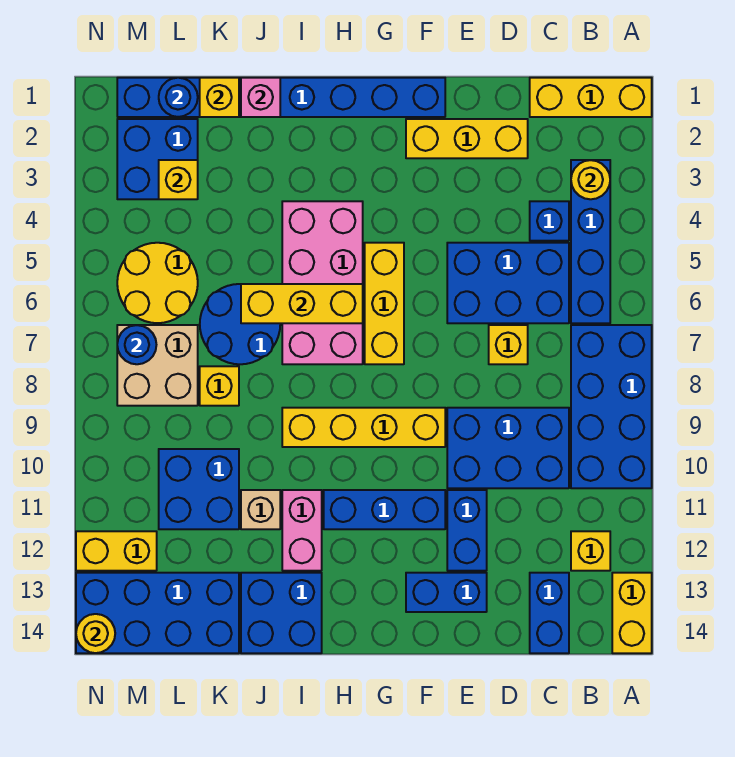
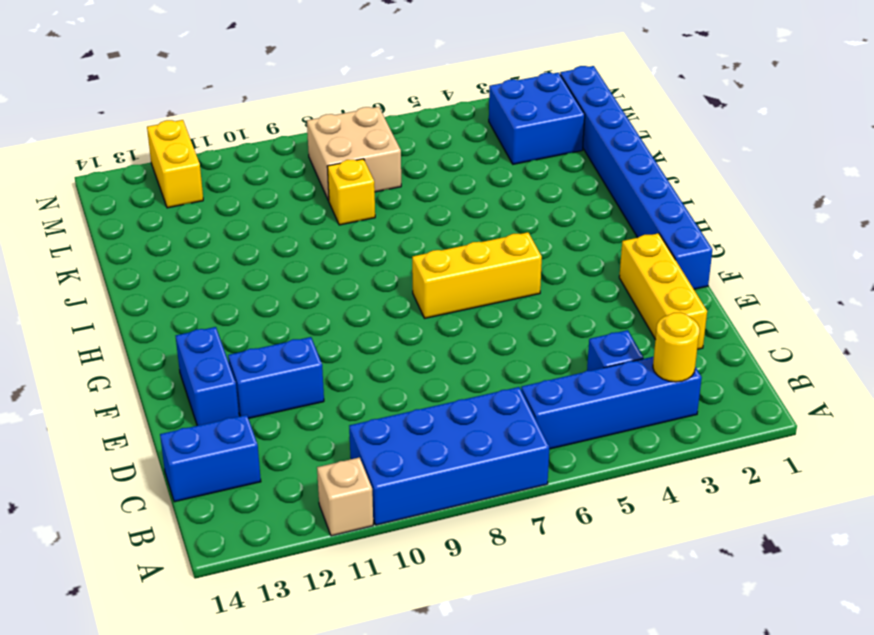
tan brick A11 level 1 -> tan brick J11 level 1
none -> yellow brick A1:C1 level 1
none -> yellow brick A13:A14 level 1
none -> yellow brick B12 level 1
none -> blue brick C5:E6 level 1

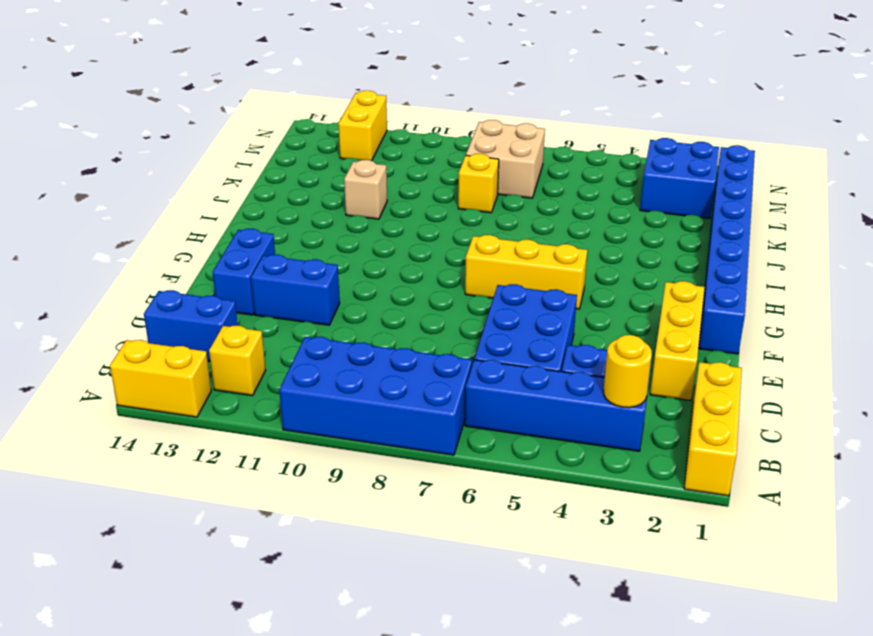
none -> blue brick C9:E10 level 1
none -> yellow brick D7 level 1
none -> yellow brick F9:I9 level 1
none -> blue brick F11:H11 level 1

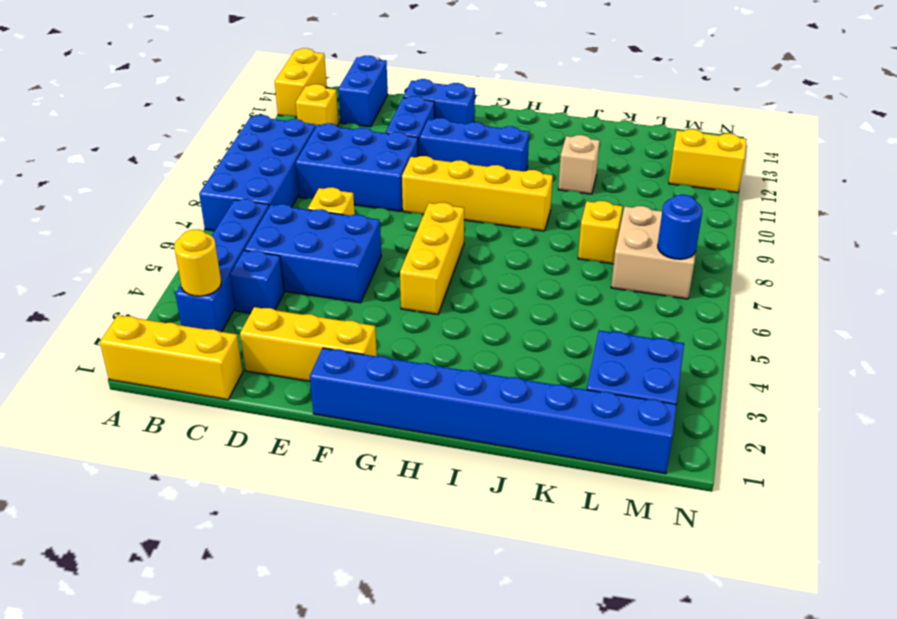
none -> pink brick H4:I7 level 1
none -> pink brick I11:I12 level 1
none -> blue brick I13:J14 level 1
none -> blue round brick J6:K7 level 1

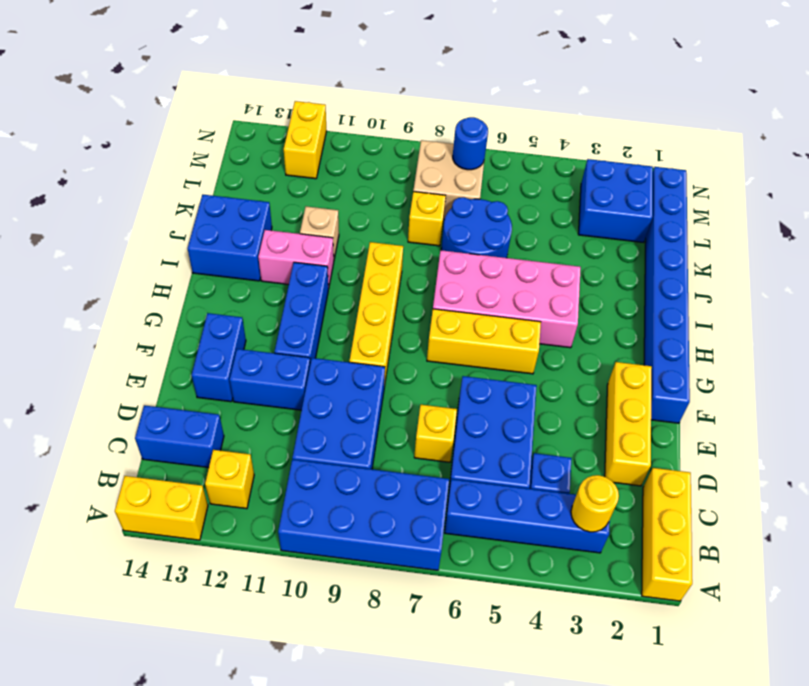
none -> blue brick K10:L11 level 1
none -> blue brick K13:N14 level 1
none -> yellow round brick L5:M6 level 1
none -> yellow brick H6:J6 level 2

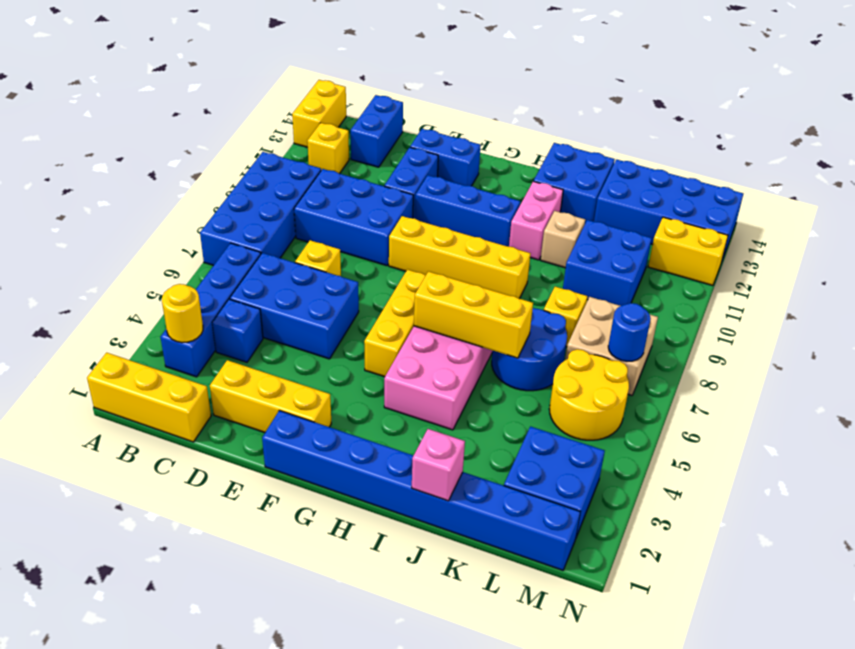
none -> yellow brick K1 level 2
none -> blue round brick L1 level 2
none -> yellow brick L3 level 2
none -> yellow round brick N14 level 2

